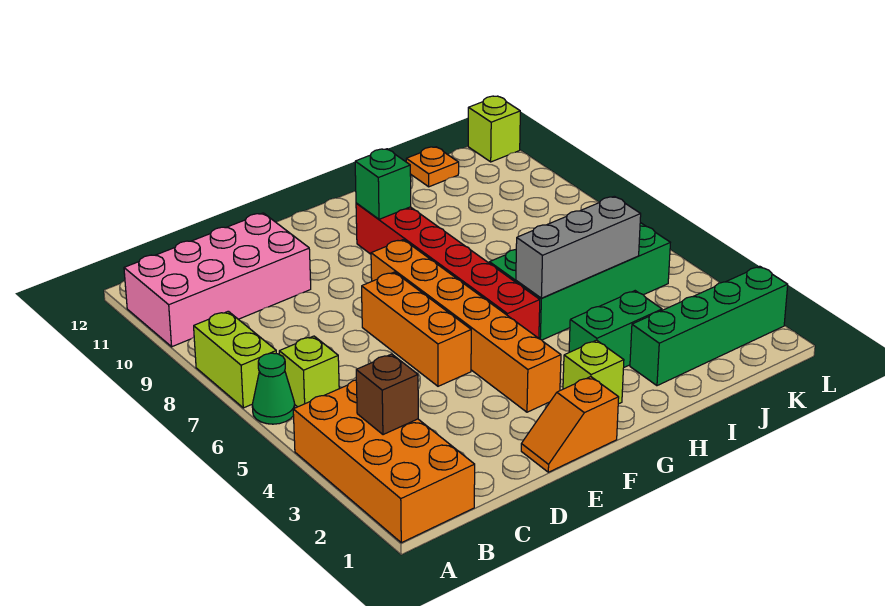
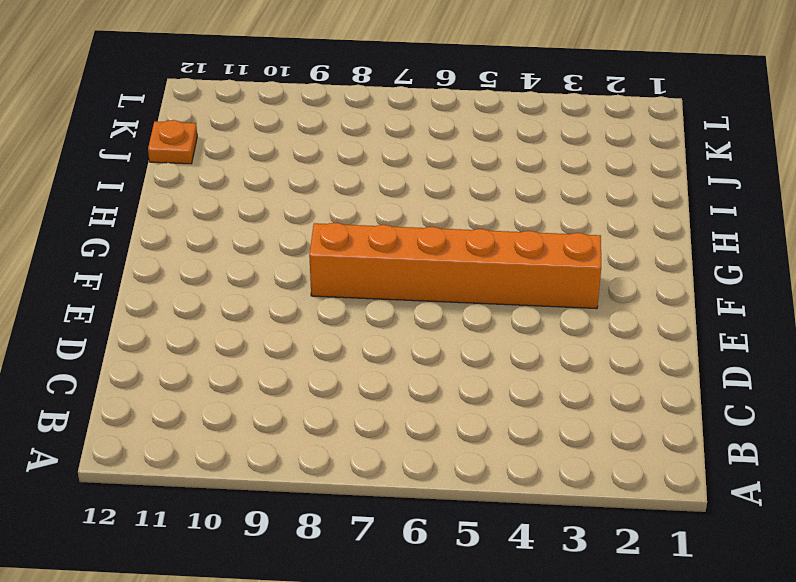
none -> orange brick A1:B4 level 1
none -> green cone A6 level 1
none -> lime brick A7:A8 level 1

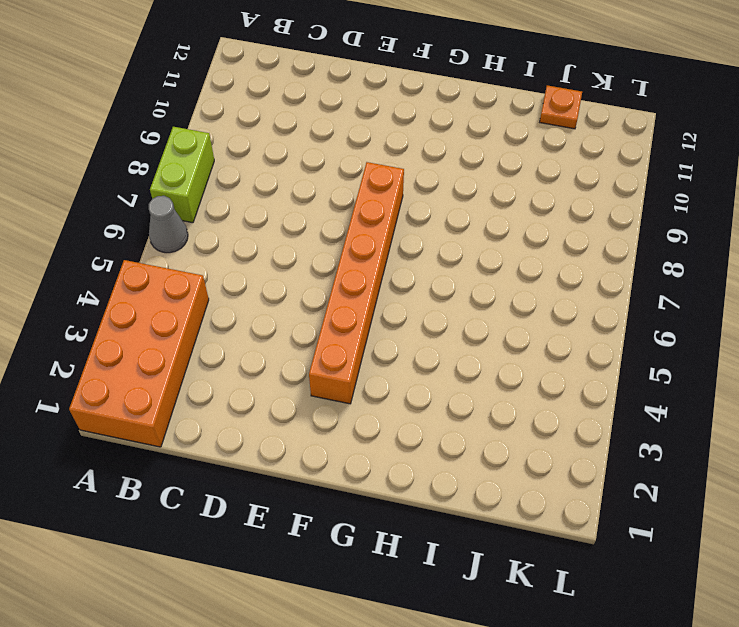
grey cone A6 level 1 -> green cone A6 level 1
none -> pink brick A10:D11 level 1
none -> lime brick B6 level 1
none -> orange slope E1:F1 level 1 top F

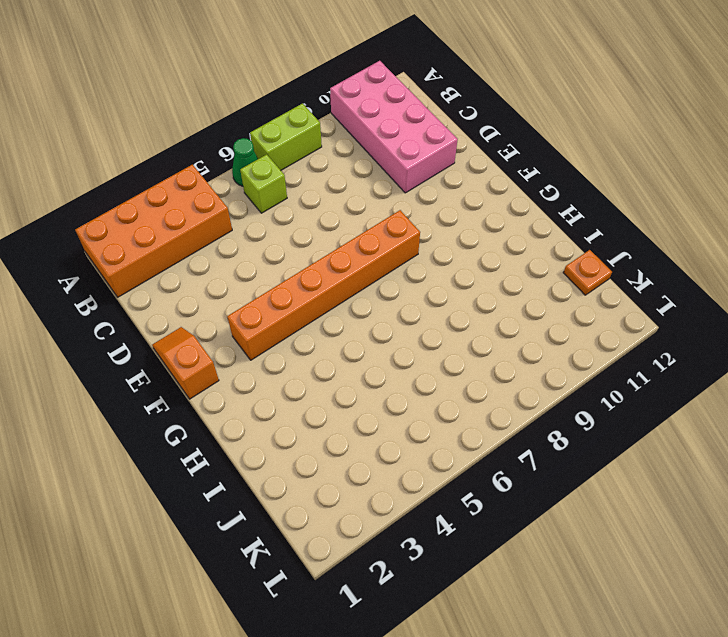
none -> orange brick E5:E7 level 1
none -> lime brick G2 level 1
none -> red brick G5:G10 level 1

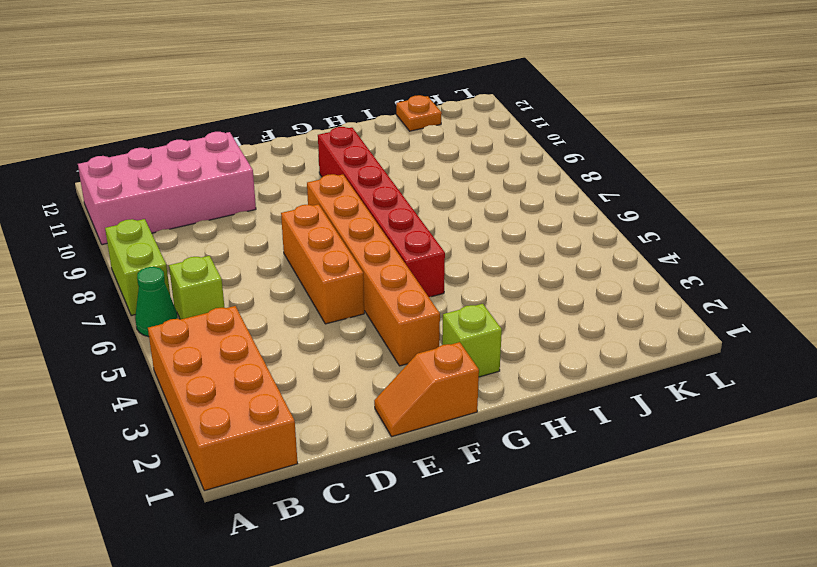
none -> green brick H3:I3 level 1
none -> green brick H5:K6 level 1
none -> green brick I2:L2 level 1

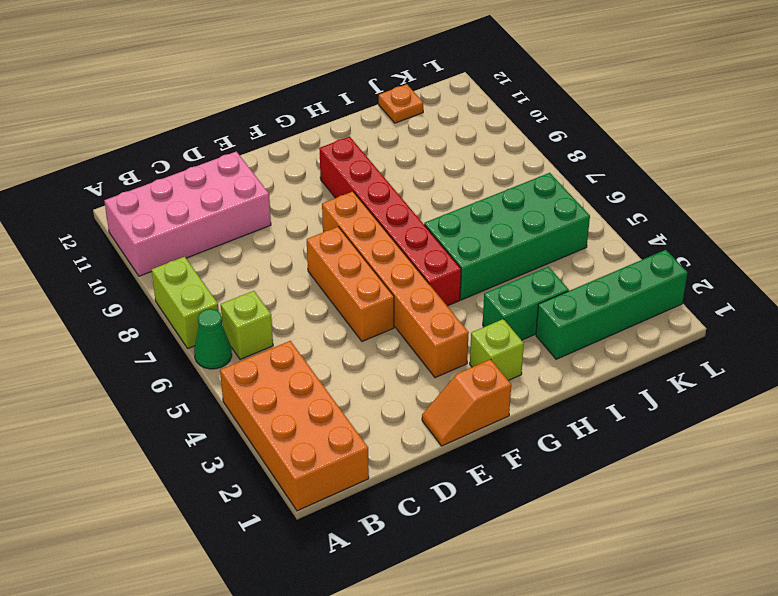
none -> lime brick L12 level 1
none -> brown brick B3 level 2
none -> green brick G10 level 2

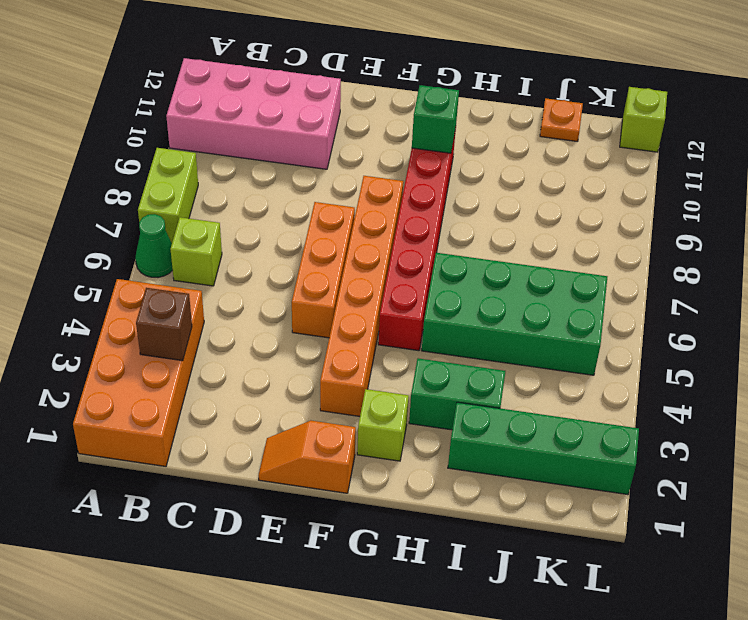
none -> grey brick H5:J5 level 2

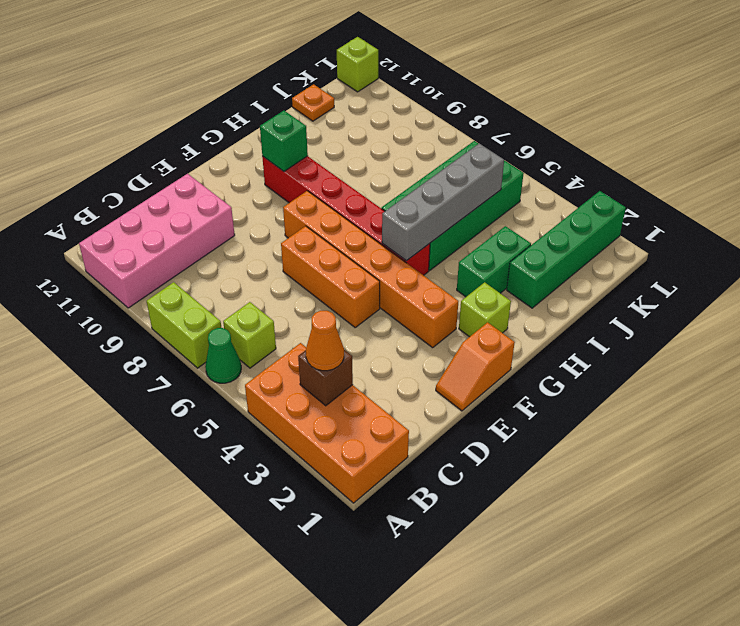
orange cone B3 level 3 -> none
grey brick G5:J5 level 2 -> grey brick H5:J5 level 2

